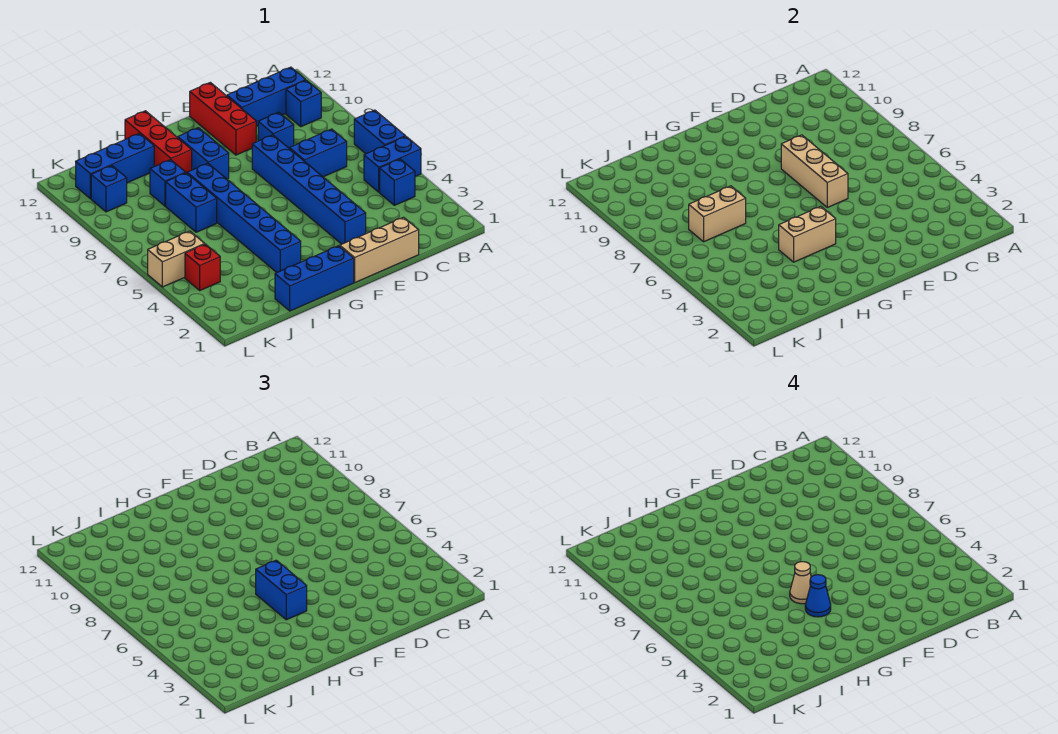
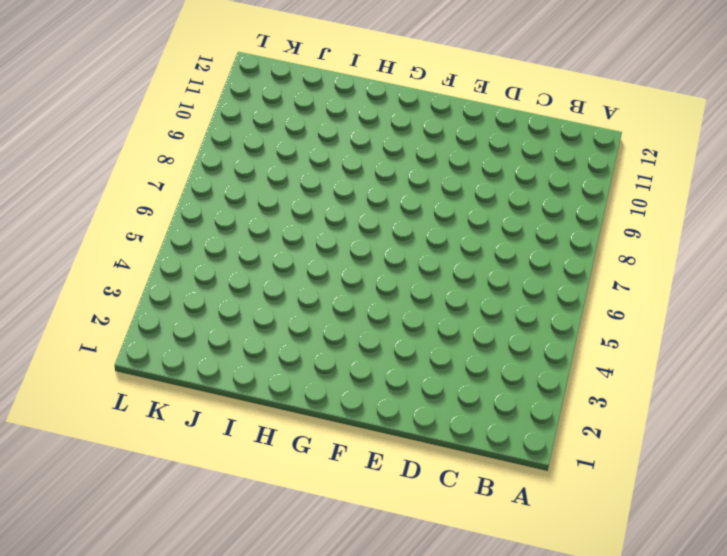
none -> blue brick A5:B5 level 1
none -> blue brick A6:A7 level 1
none -> blue brick B4 level 1

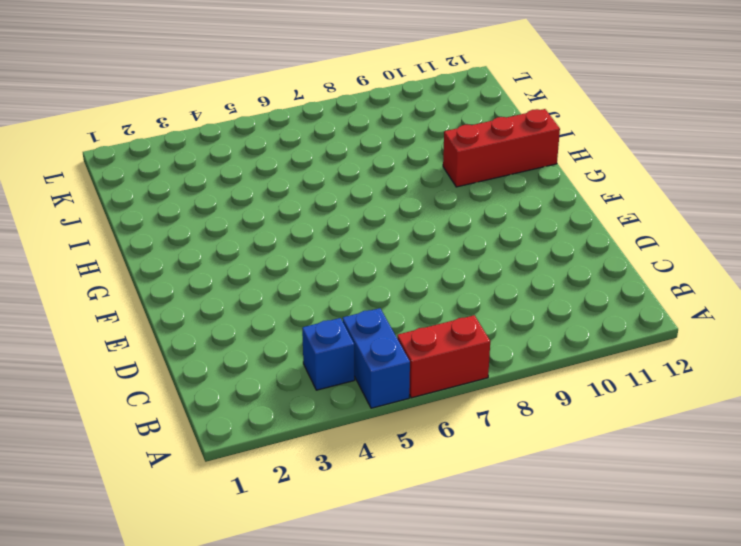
red brick A6:A7 level 1 -> blue brick A6:A7 level 1
none -> blue brick B10 level 1
none -> blue brick B11:D11 level 1
none -> blue brick C7:D7 level 1

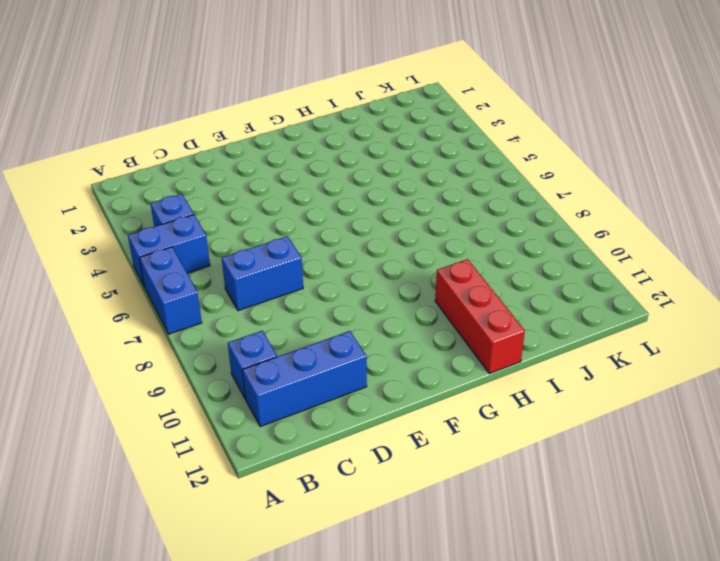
none -> tan brick D1:F1 level 1
none -> blue brick D9 level 1
none -> blue brick E3:E8 level 1

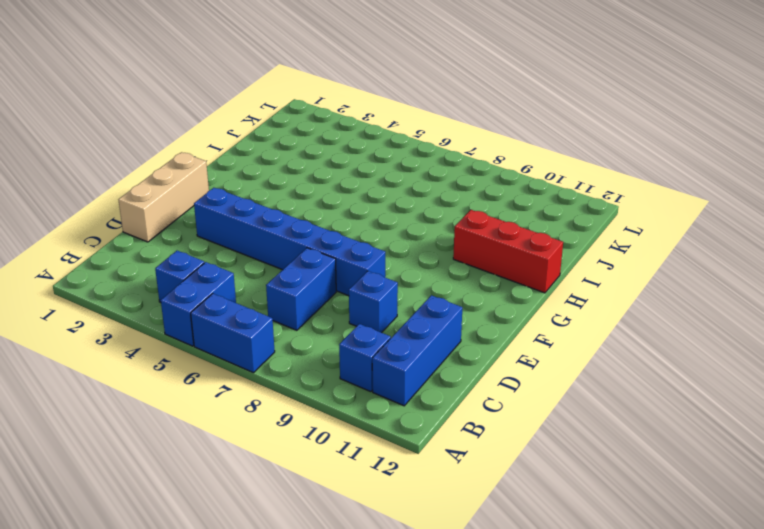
none -> red brick E10:E12 level 1
none -> blue brick G1:I1 level 1
none -> blue brick G9:G10 level 1

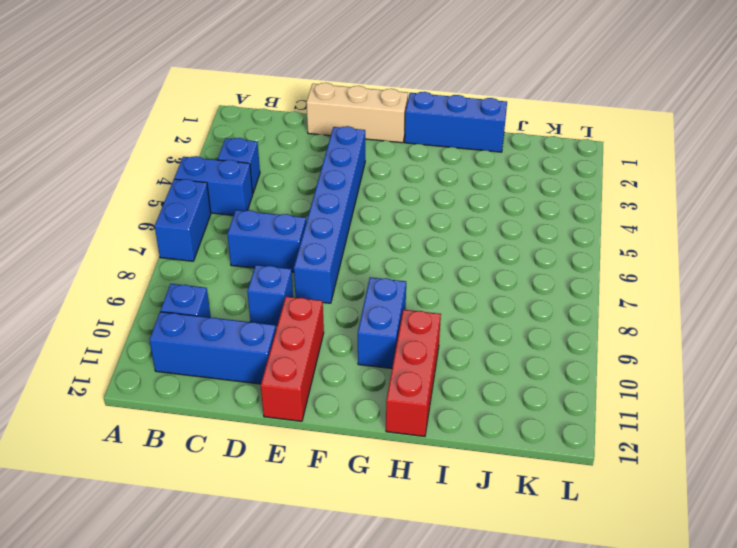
none -> blue brick H3:H8 level 1
none -> blue brick I7:I8 level 1
none -> blue brick I9 level 1

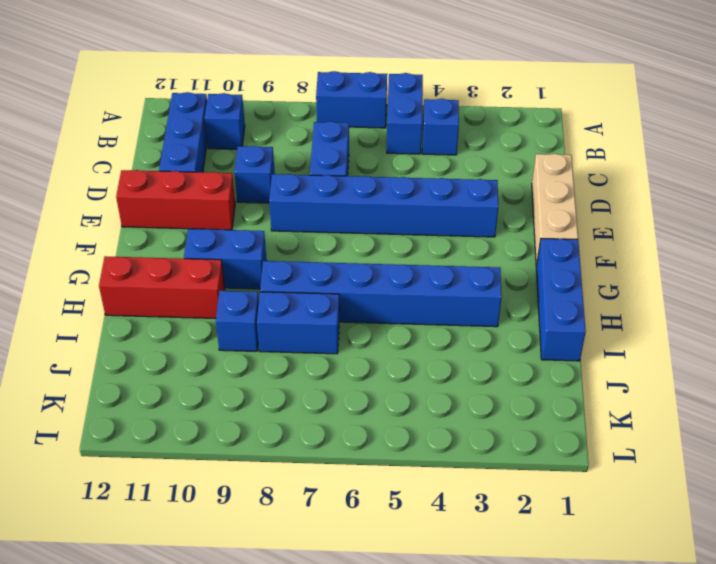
none -> blue brick I11:K11 level 1
none -> red brick K4 level 1
none -> tan brick K5:L5 level 1

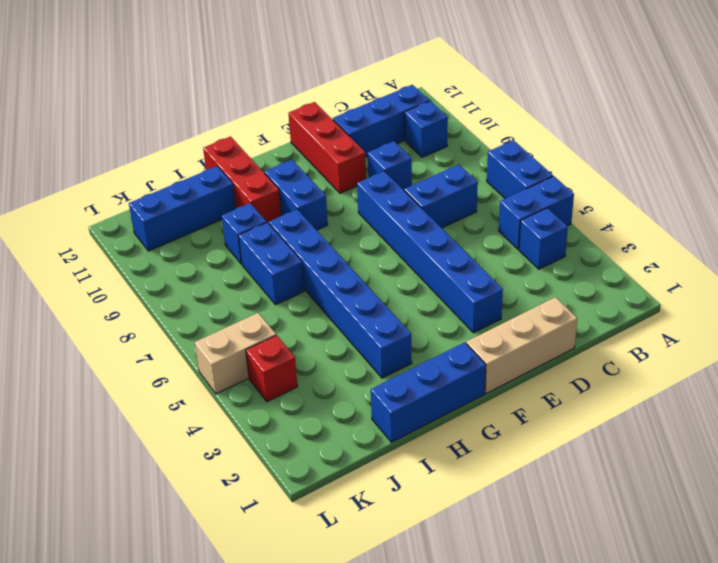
none -> blue brick K10 level 1
none -> tan brick E6:E8 level 2
none -> tan brick G4:H4 level 2

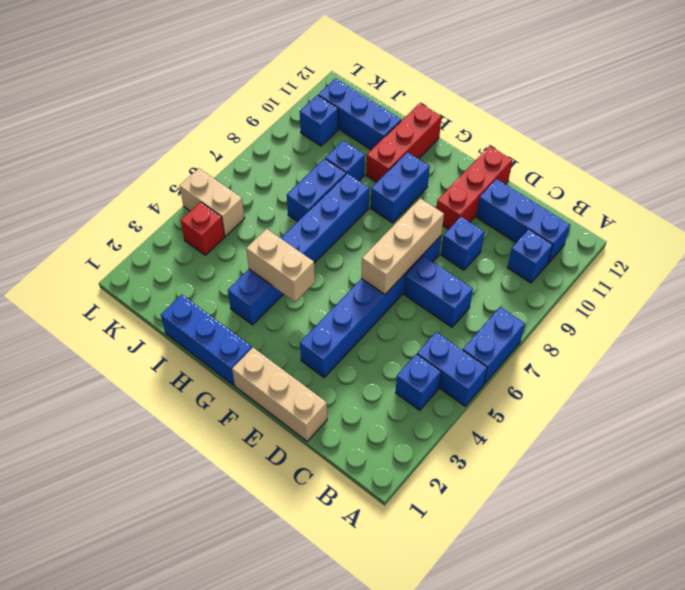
none -> tan brick I7:J7 level 2
none -> blue brick G4:G5 level 3
none -> blue cone G4 level 4

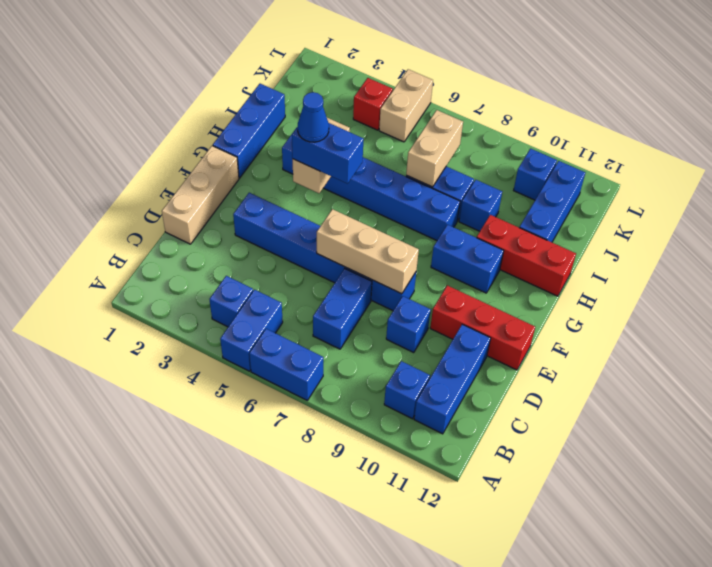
none -> tan cone G5 level 4

